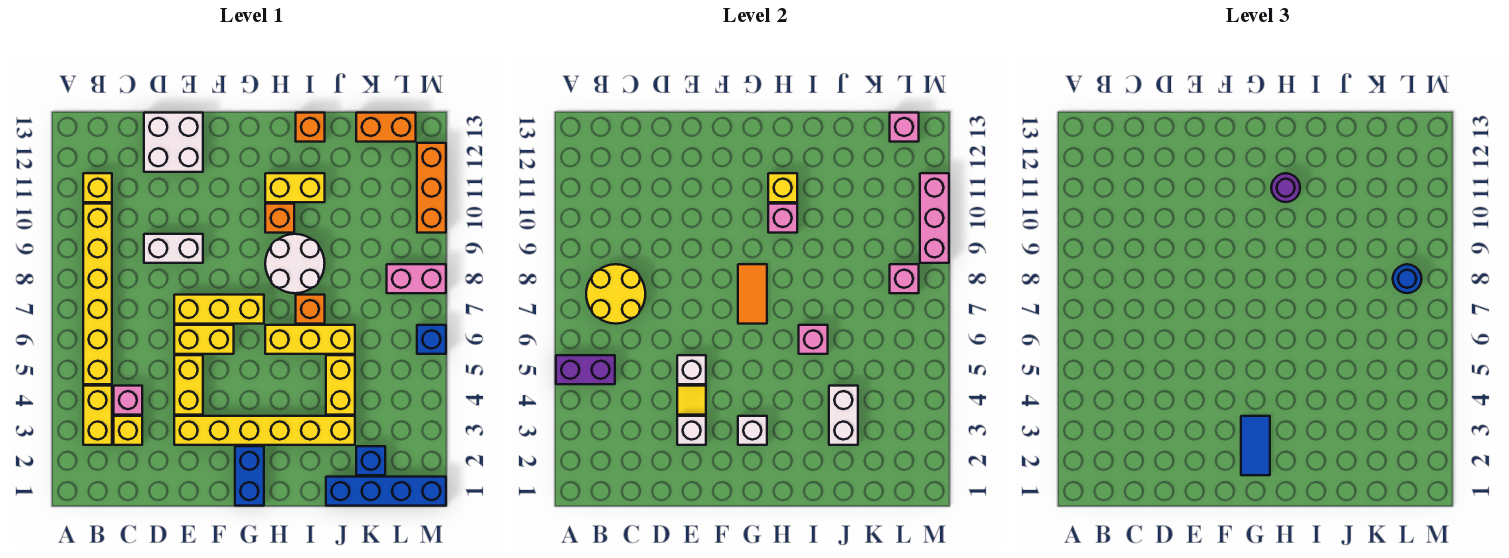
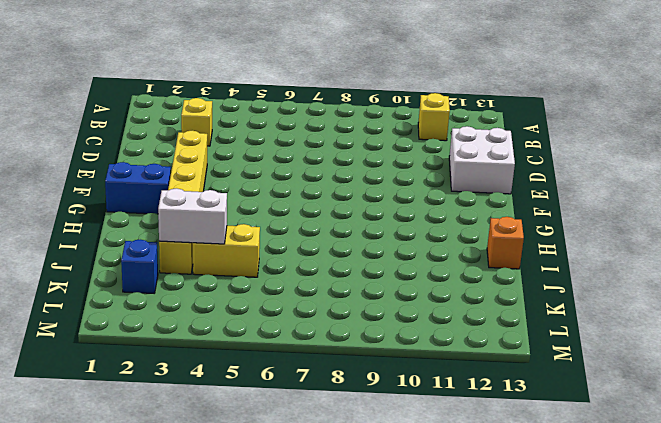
none -> yellow brick B3:B4 level 1
none -> yellow brick B5:B10 level 1
none -> pink brick C4 level 1
none -> white brick D9:E9 level 1

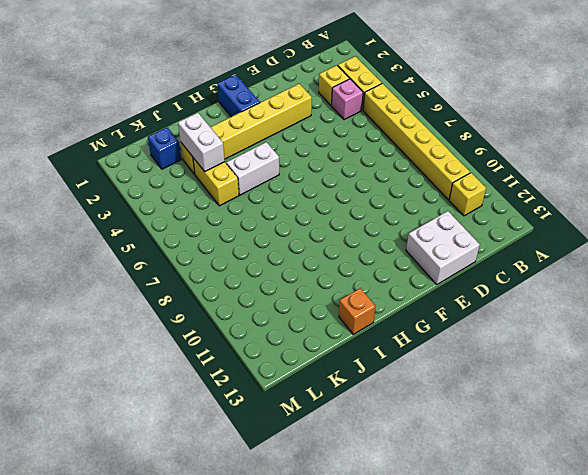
white brick H5:I5 level 1 -> white brick D9:E9 level 1
none -> yellow brick E4:E5 level 1
none -> yellow brick E6:F6 level 1
none -> yellow brick E7:G7 level 1
none -> yellow brick H6:J6 level 1

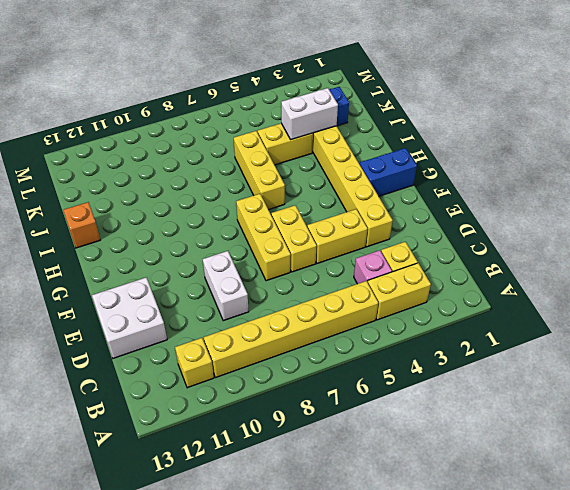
none -> white round brick H8:I9 level 1
none -> orange brick H10 level 1
none -> yellow brick H11:I11 level 1
none -> orange brick I7 level 1

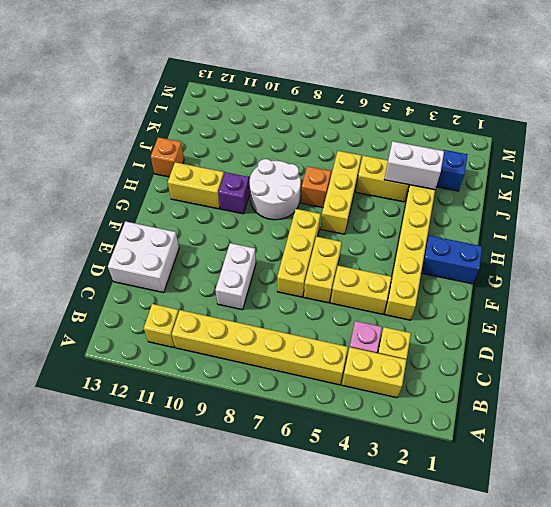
purple brick H10 level 1 -> orange brick H10 level 1
yellow brick H11:H12 level 1 -> yellow brick H11:I11 level 1
none -> blue brick J1:M1 level 1
none -> orange brick K13:L13 level 1
none -> pink brick L8:M8 level 1
none -> blue brick M6 level 1

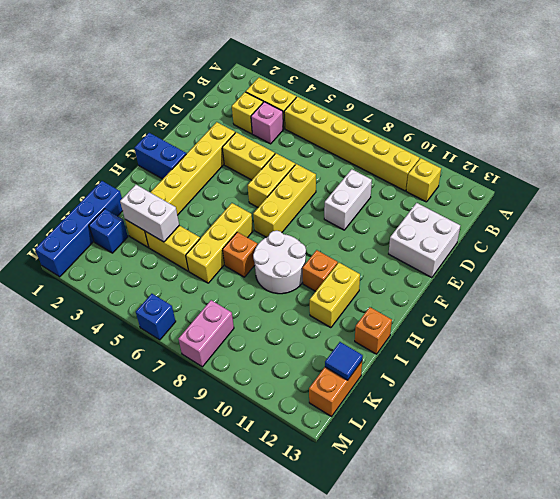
blue tile K13 level 2 -> none
none -> orange brick M10:M12 level 1
none -> purple brick A5:B5 level 2
none -> yellow round brick B7:C8 level 2
none -> white brick E3 level 2

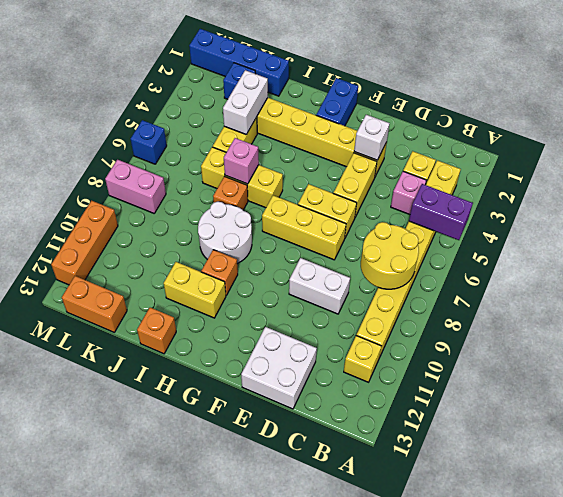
none -> yellow tile E4 level 2
none -> white brick E5 level 2
none -> white brick G3 level 2
none -> orange tile G7:G8 level 2

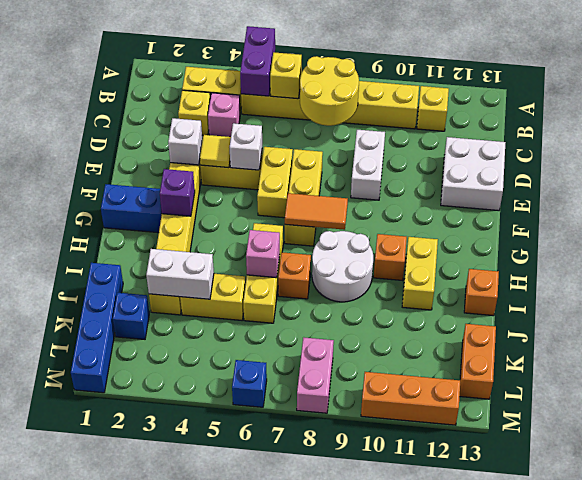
yellow brick B6 level 2 -> yellow brick H11 level 2
purple brick G3 level 2 -> white brick G3 level 2
none -> pink brick H10 level 2
none -> pink brick L8 level 2
none -> pink brick L13 level 2
none -> pink brick M9:M11 level 2

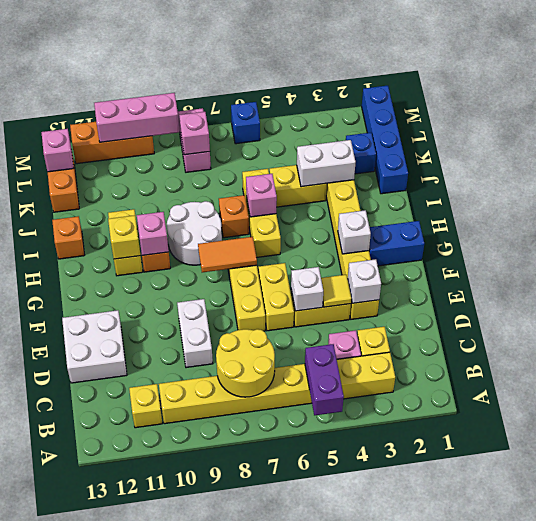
none -> blue tile G2:G3 level 3
none -> purple round brick H11 level 3
none -> blue round brick L8 level 3

